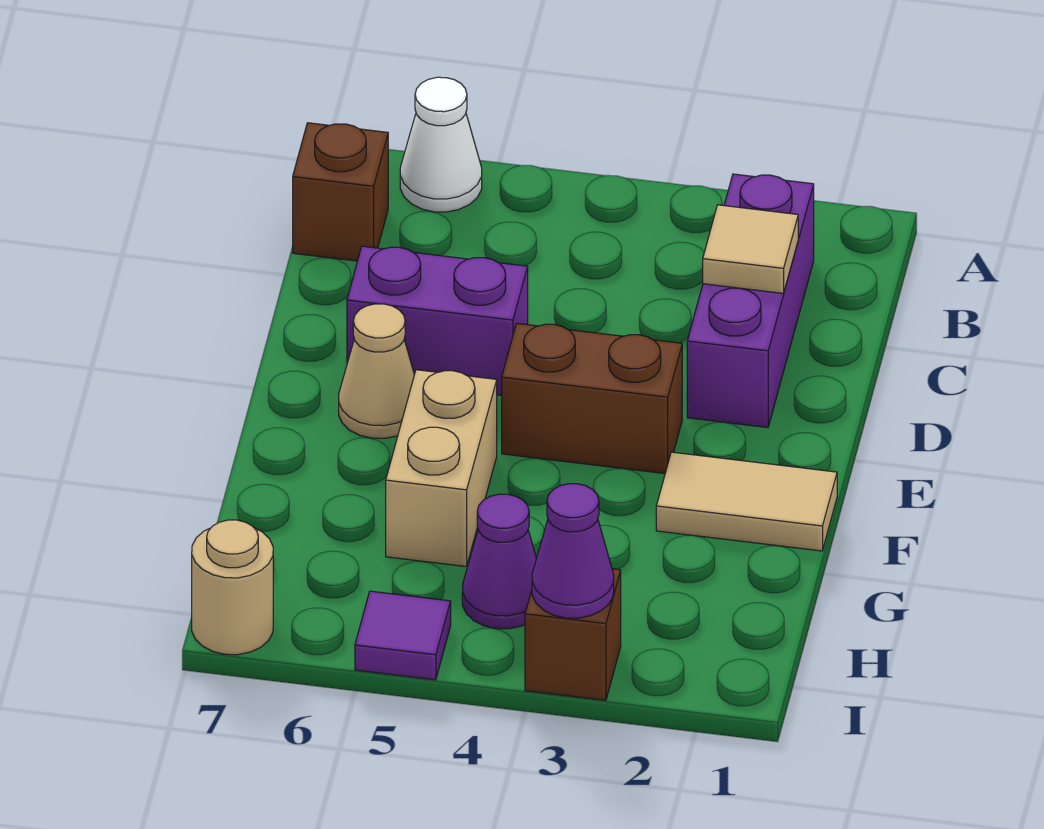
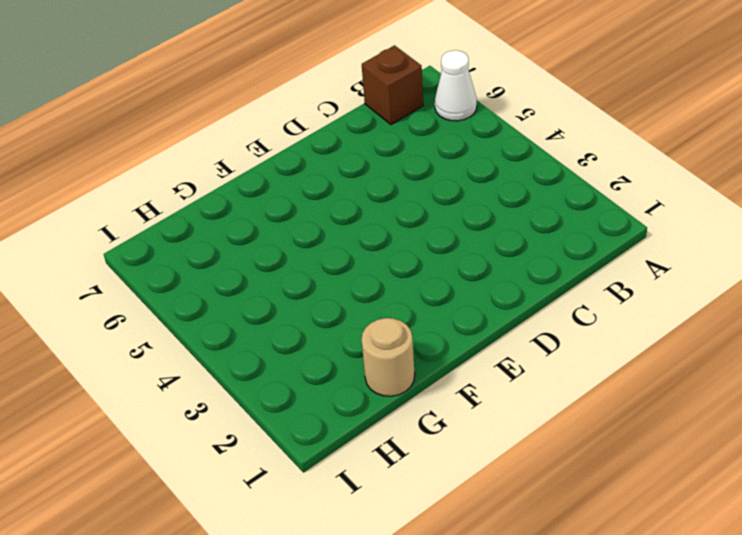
tan round brick G1 level 1 -> tan round brick I7 level 1
none -> purple brick B2:D2 level 1
none -> purple brick D5:D6 level 1
none -> brown brick E3:E4 level 1

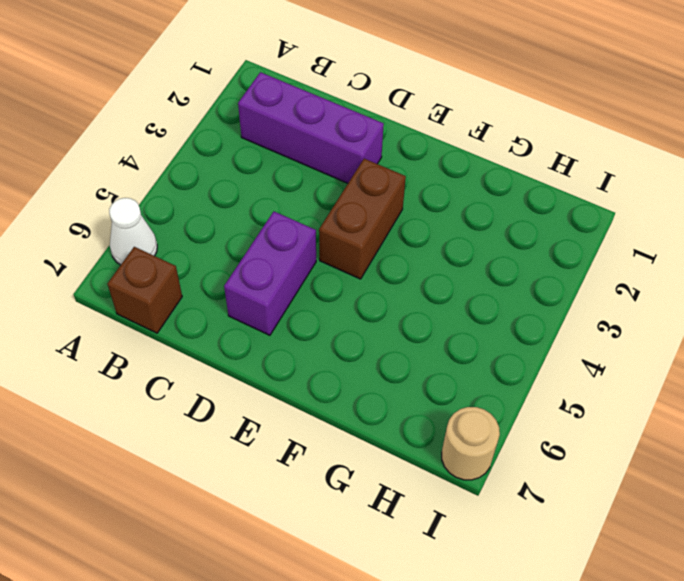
none -> tan cone E6 level 1
none -> tan tile F1:F2 level 1
none -> tan brick F5:G5 level 1

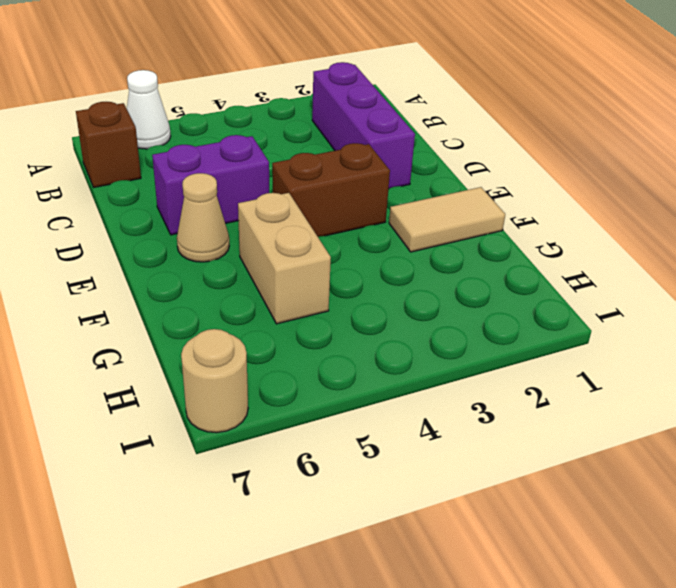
none -> purple cone H4 level 1
none -> brown brick I3 level 1
none -> purple tile I5 level 1

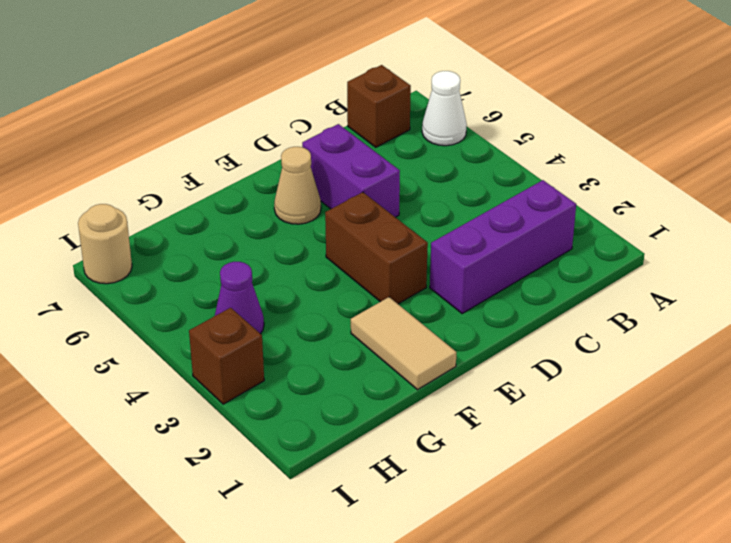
none -> tan brick F5:G5 level 1
none -> purple tile I5 level 1
none -> tan tile C2 level 2

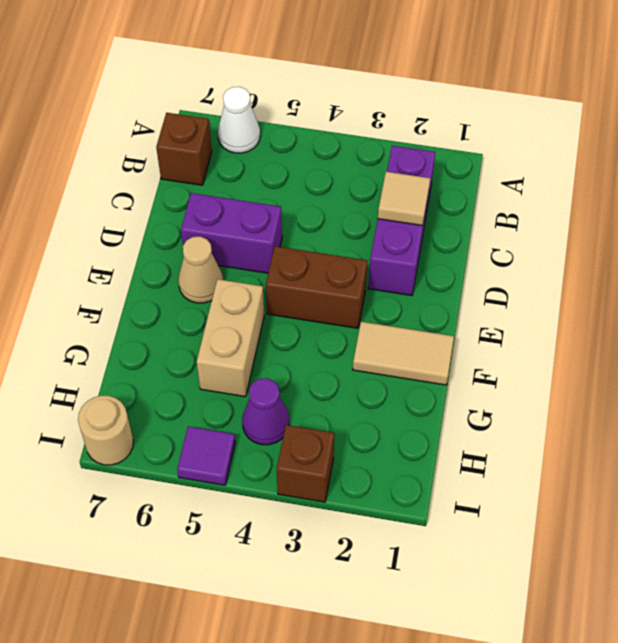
none -> purple cone I3 level 2

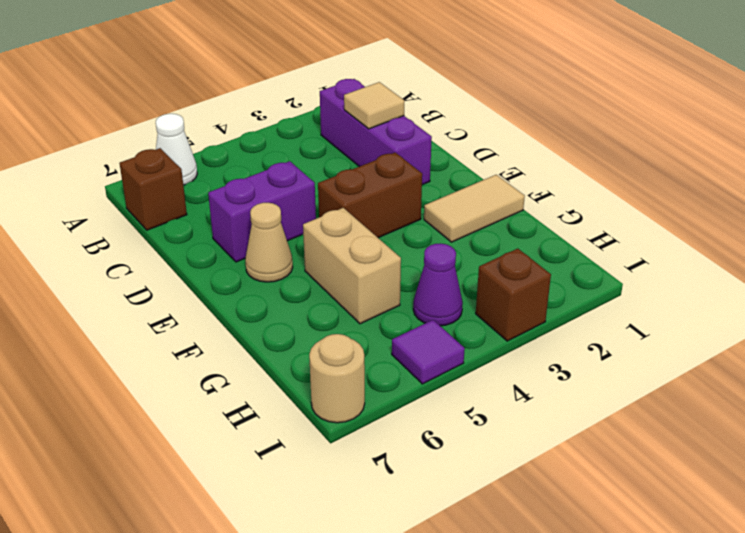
none -> purple cone I3 level 2

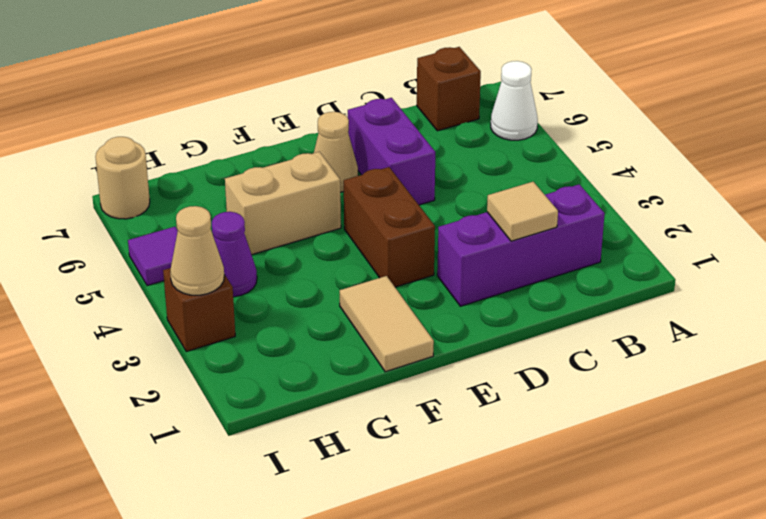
tan cone I3 level 2 -> purple cone I3 level 2

